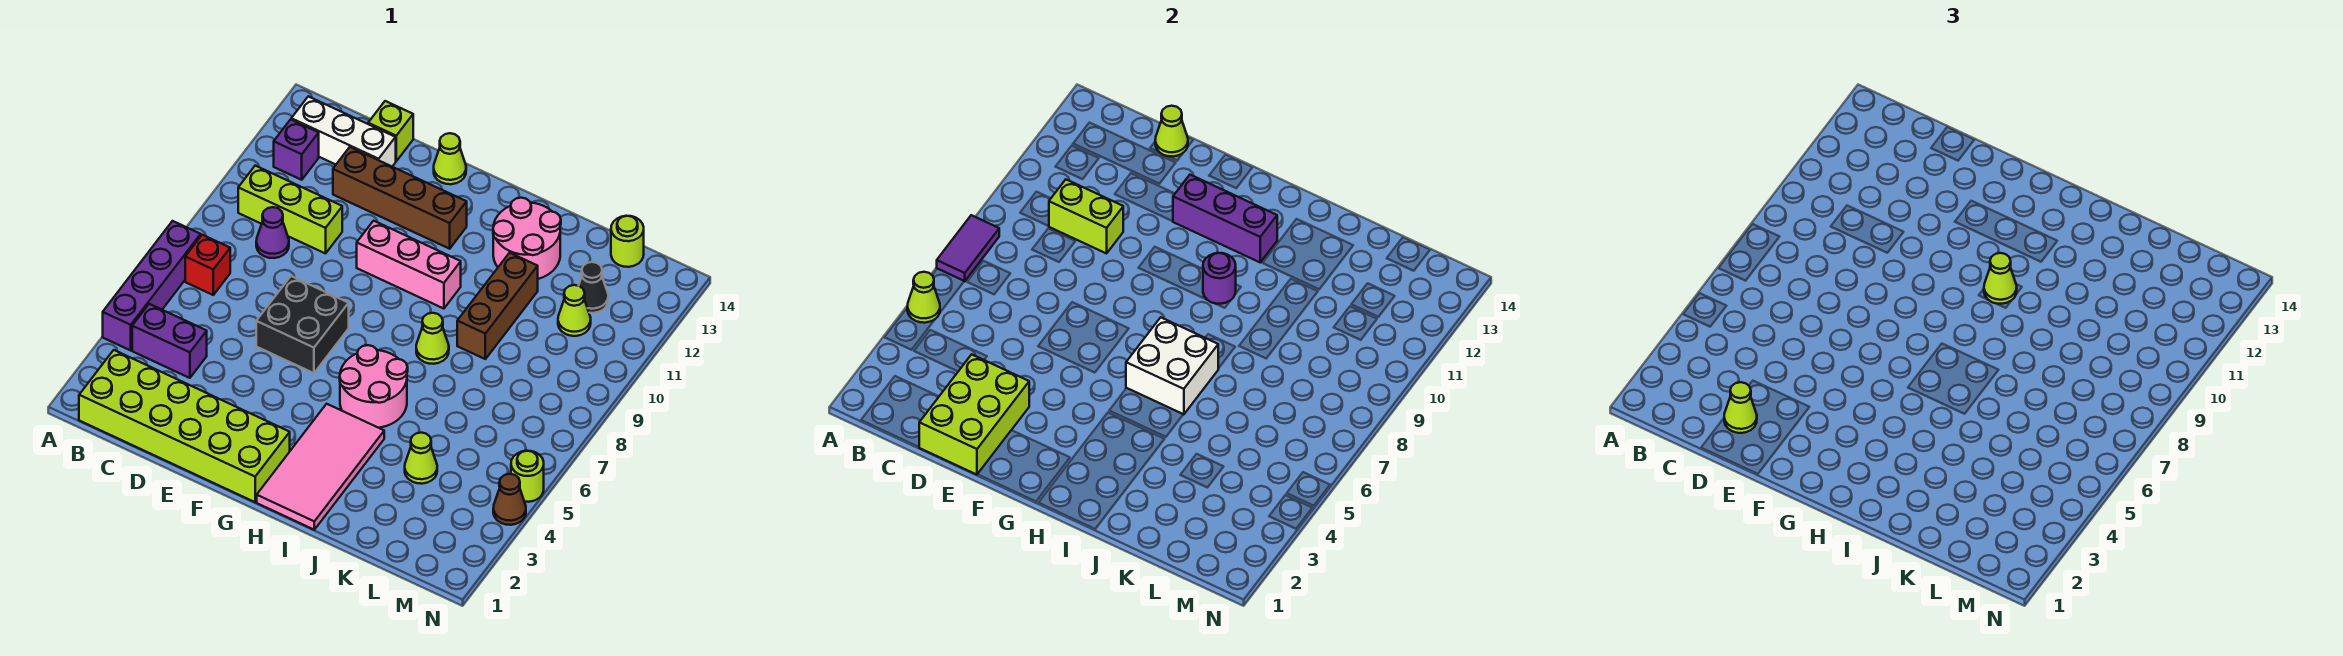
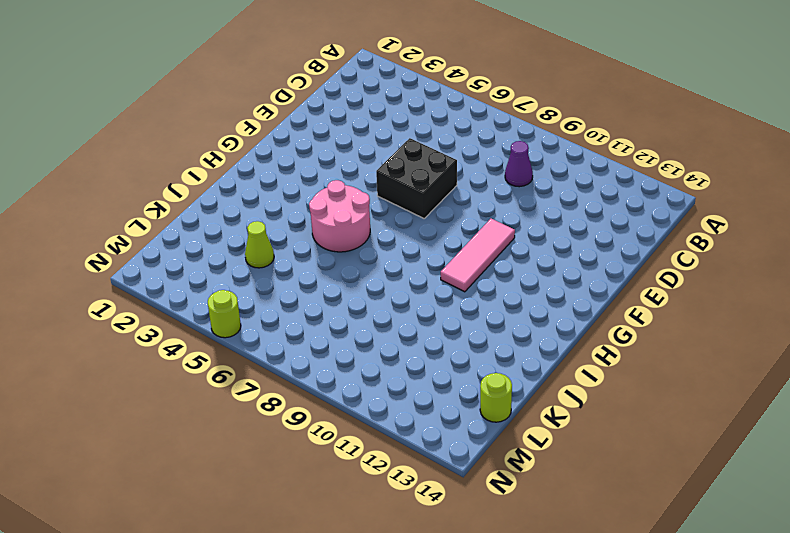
pink tile F10:H10 level 1 -> pink brick F10:H10 level 1
none -> purple brick A4:A7 level 1
none -> lime brick B1:G2 level 1
none -> purple brick B4:C4 level 1
none -> red brick B7 level 1

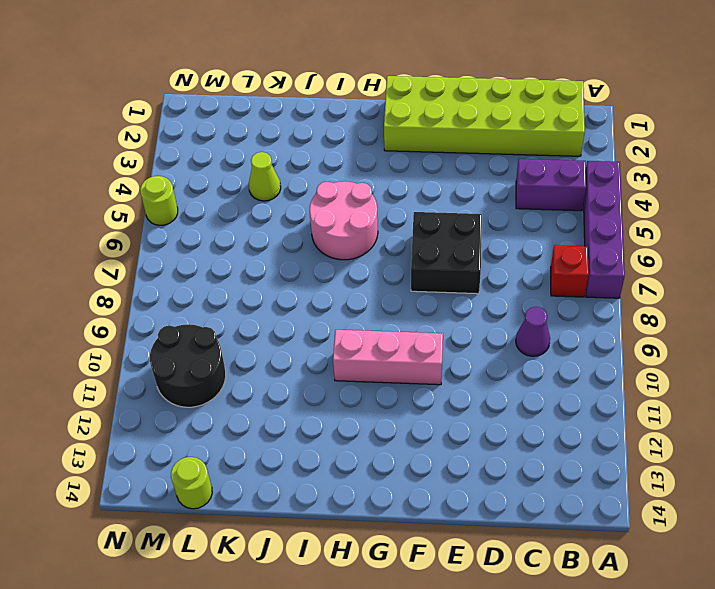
black round brick L10:M11 level 1 -> lime cone L11 level 1
none -> lime brick B10:D10 level 1
none -> purple brick B12 level 1
none -> white brick B13:D13 level 1
none -> brown brick D12:G12 level 1

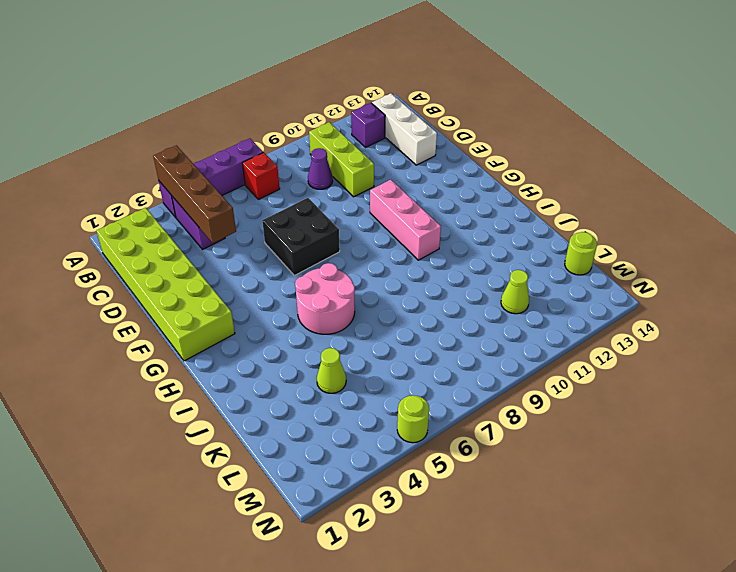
brown brick A4:D4 level 2 -> brown brick D12:G12 level 1
none -> lime brick D14 level 1
none -> lime cone F14 level 1
none -> pink tile H1:I4 level 1
none -> lime cone I8 level 1

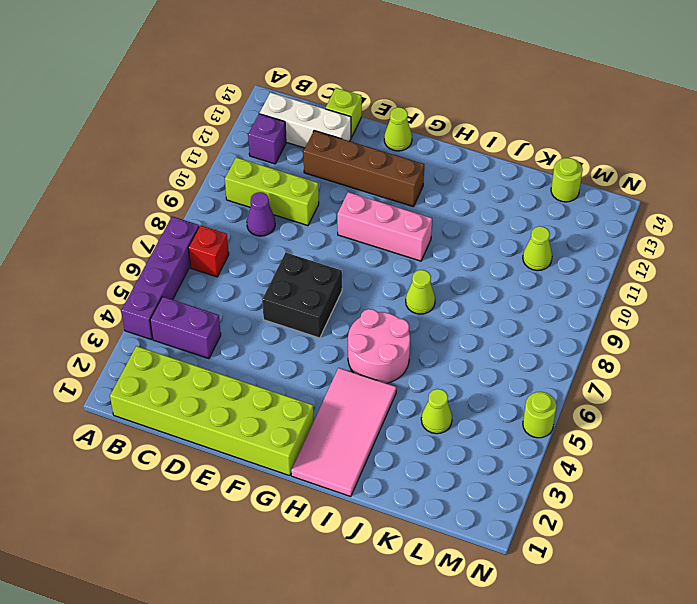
none -> pink round brick I12:J13 level 1
none -> brown brick J9:J11 level 1
none -> black cone L12 level 1
none -> brown cone N4 level 1

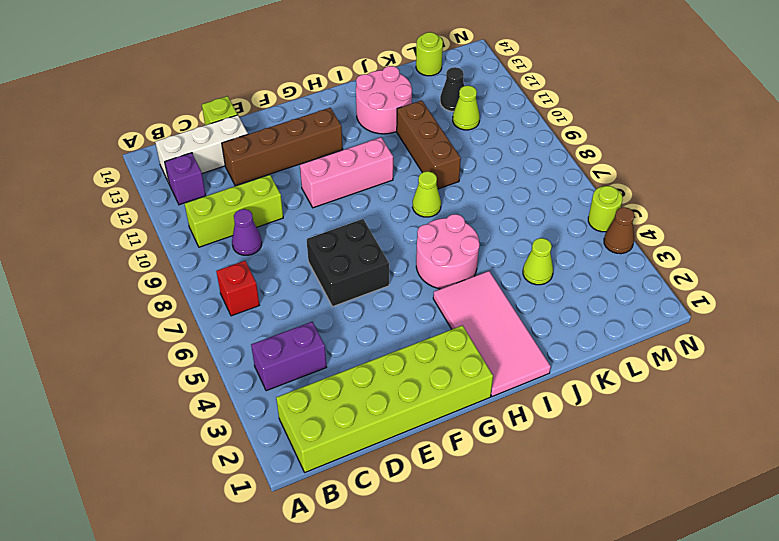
none -> purple brick A4:A7 level 1
none -> lime cone F14 level 1
none -> lime cone A5 level 2
none -> purple tile A7:A8 level 2

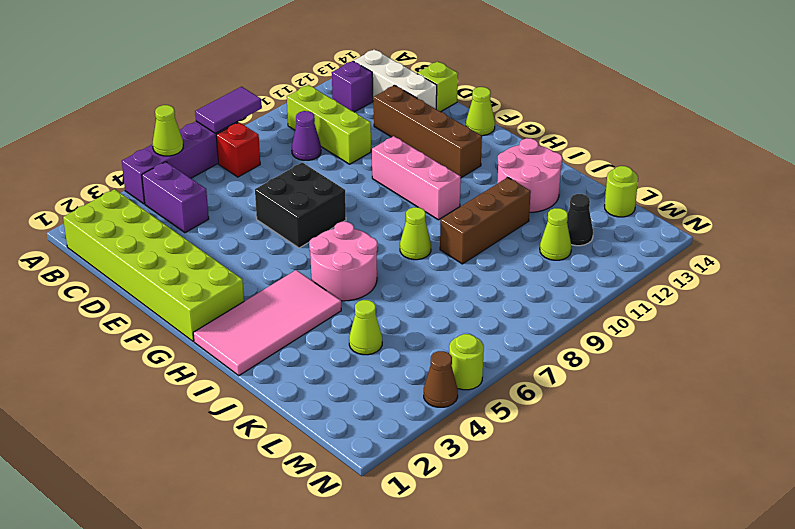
none -> lime brick C10:D10 level 2
none -> lime brick D1:E3 level 2
none -> lime cone D14 level 2
none -> purple brick F12:H12 level 2

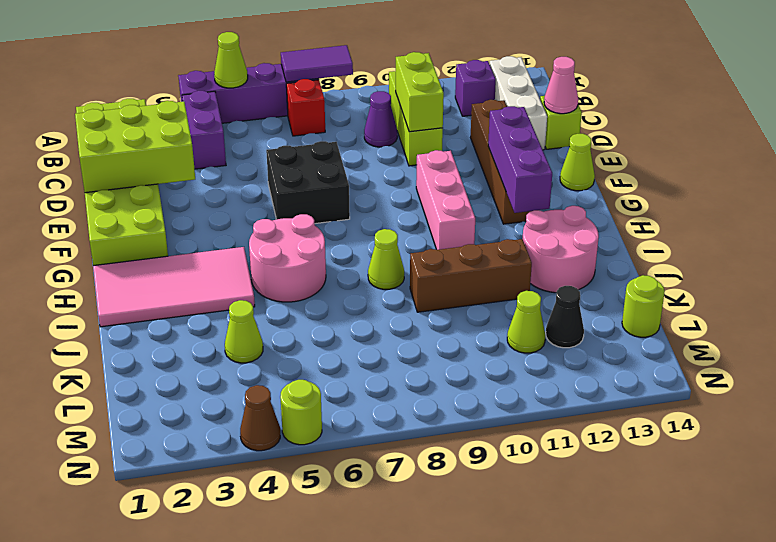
pink cone D14 level 2 -> lime cone D14 level 2
none -> white brick H6:I7 level 2
none -> purple round brick H10 level 2
none -> lime cone D2 level 3
none -> lime cone H10 level 3

